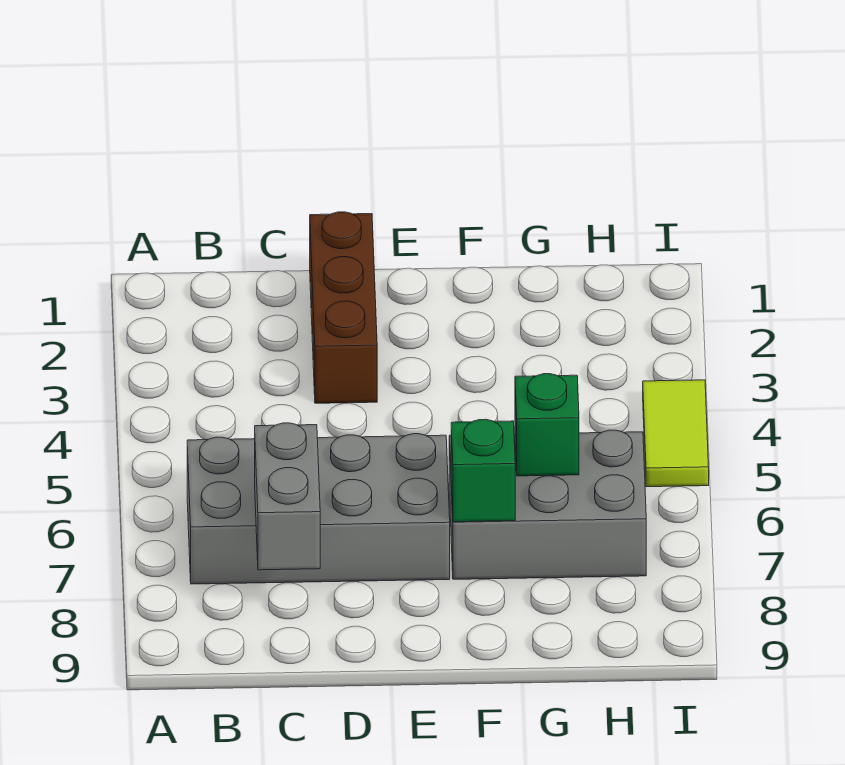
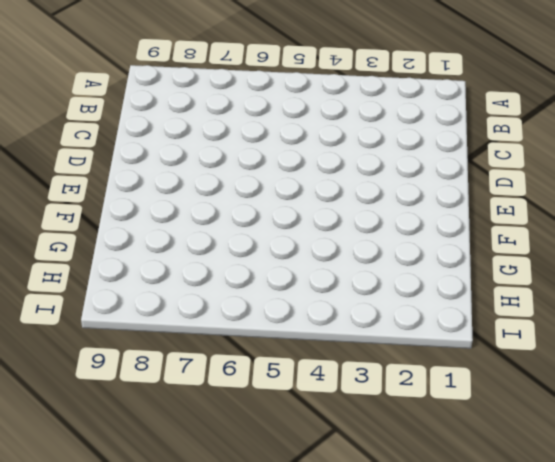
none -> grey brick B6:E7 level 1
none -> brown brick D1:D3 level 1

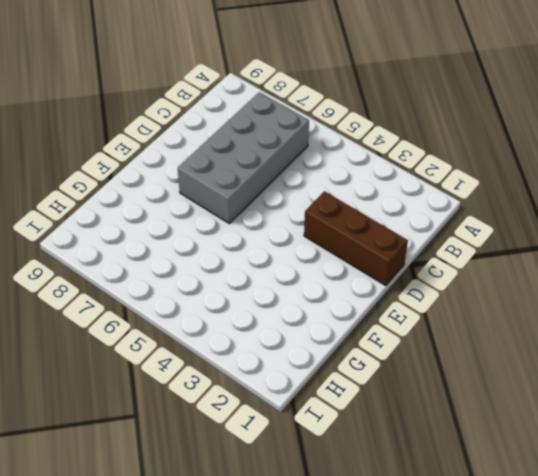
none -> grey brick F6:H7 level 1
none -> lime tile I4:I5 level 1

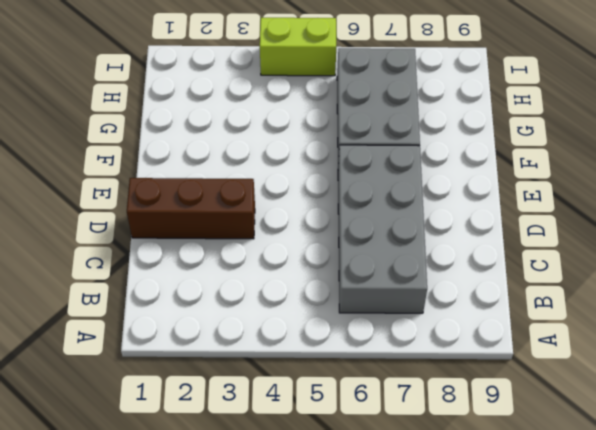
lime brick I4:I5 level 1 -> lime tile I4:I5 level 1
none -> grey brick C7:C8 level 2
none -> green brick F7 level 2

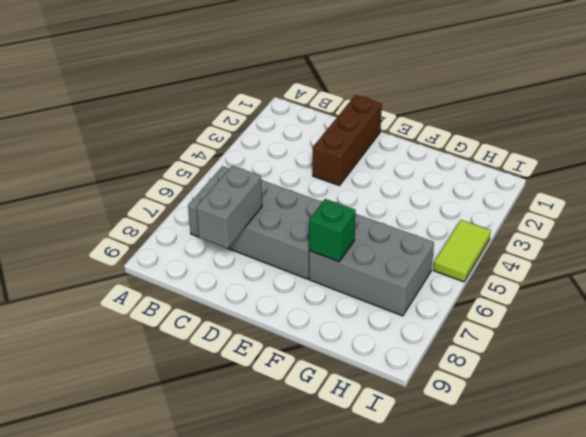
none -> green brick G6 level 2

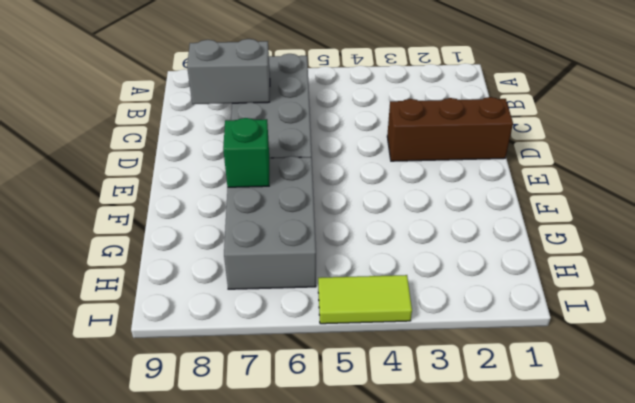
none -> green brick G6 level 2

